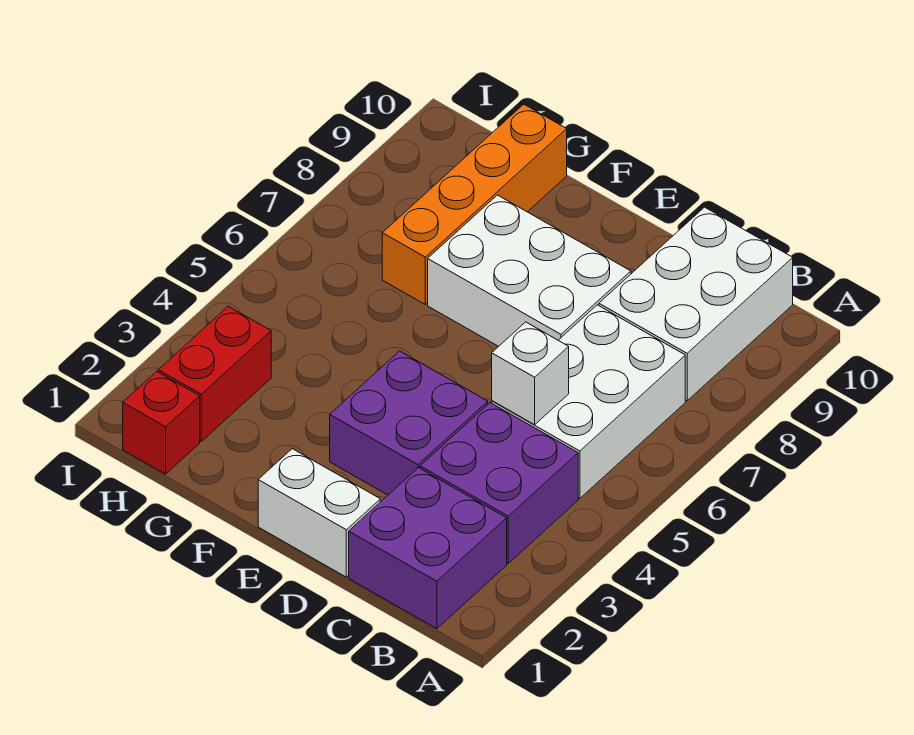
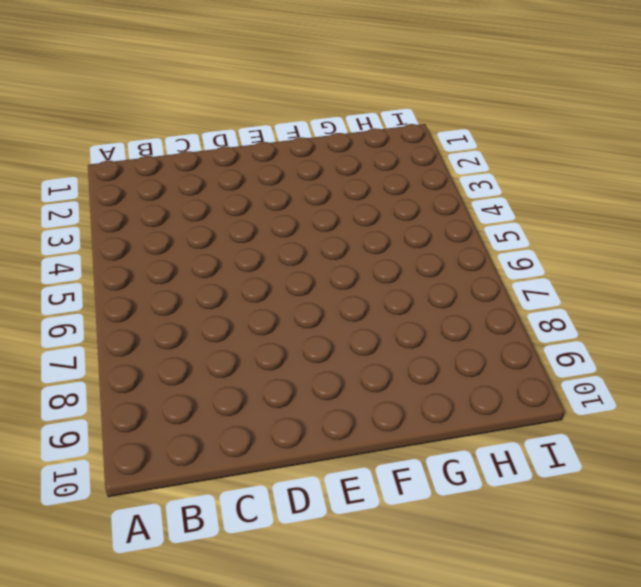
none -> purple brick B1:C2 level 1
none -> purple brick B3:C4 level 1

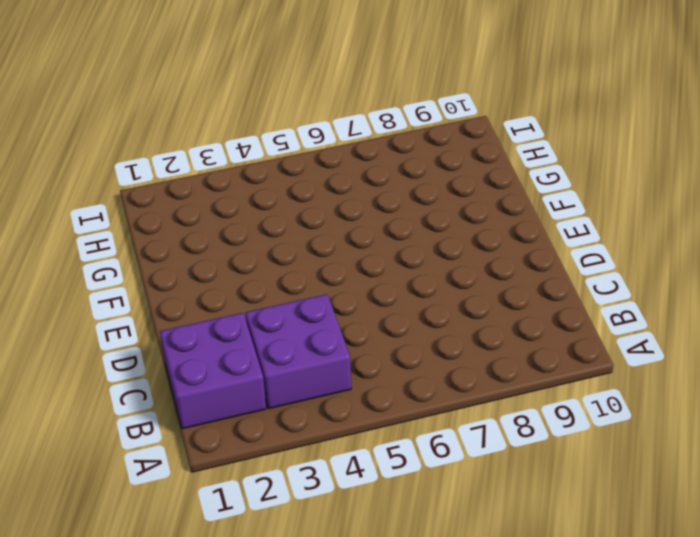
none -> white brick B5:C7 level 1
none -> white brick B8:C10 level 1

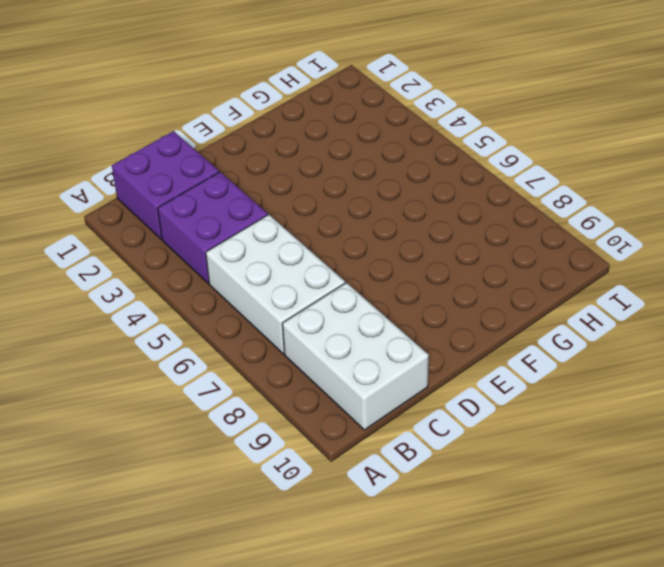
none -> white brick D1:E1 level 1
none -> purple brick D3:E4 level 1

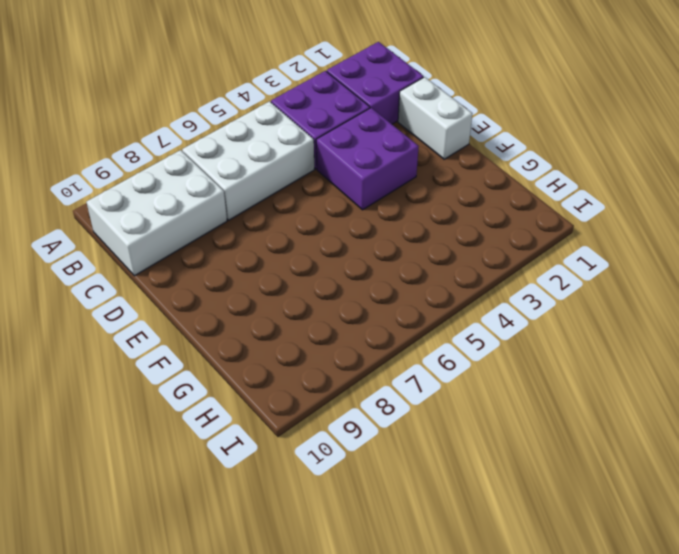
none -> white brick D7:F8 level 1
none -> orange brick G7:G10 level 1

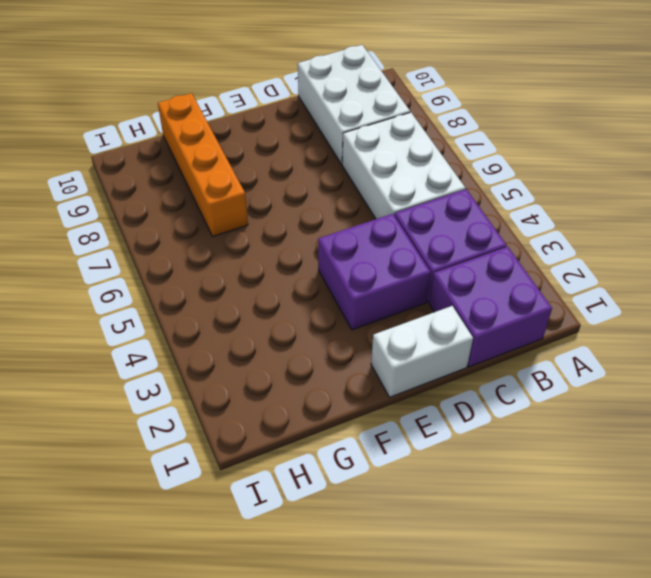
none -> white brick D7:F8 level 1
none -> red brick H1 level 1

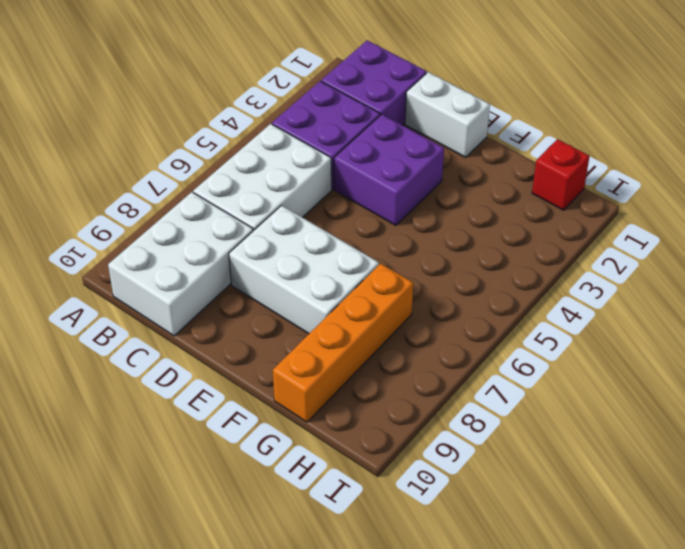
none -> red brick H2:H3 level 1
none -> white brick C5 level 2

